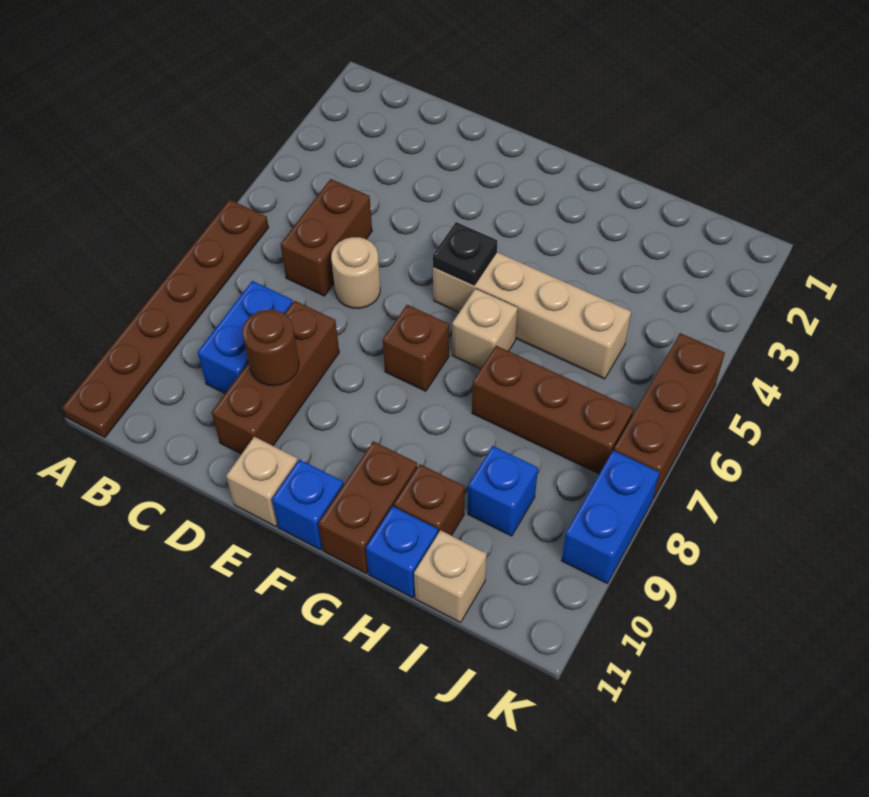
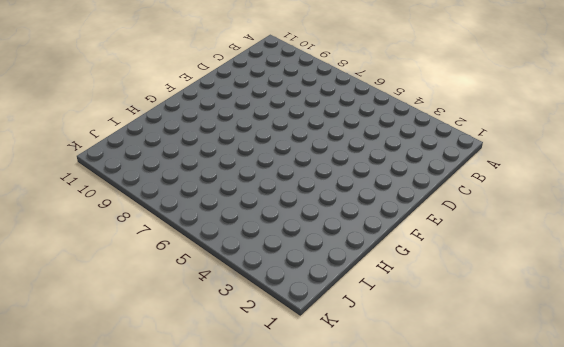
none -> brown plate A6:A11 level 1
none -> brown brick C5:C6 level 1
none -> blue brick C8:C9 level 1

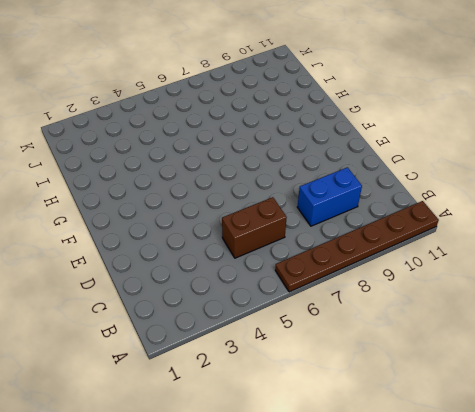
none -> tan round brick D6 level 1
none -> brown brick D8:D10 level 1
none -> tan brick E11 level 1

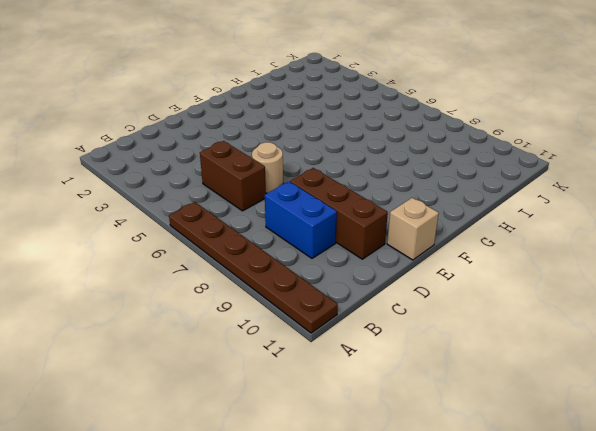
none -> tan brick F5:I5 level 1
none -> brown brick F7 level 1
none -> blue brick F11 level 1

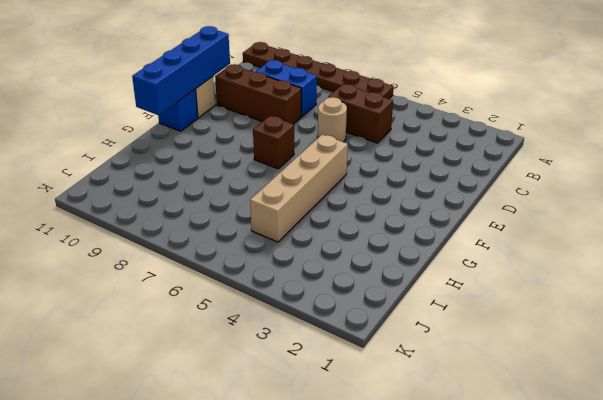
blue brick D11:G11 level 2 -> none
none -> tan brick G6 level 1
none -> brown brick G10:G11 level 1
none -> brown brick H7:J7 level 1

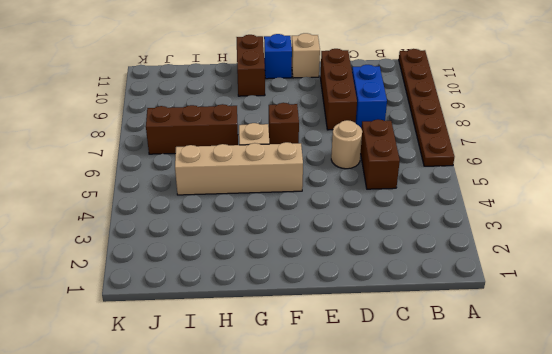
none -> brown brick H10 level 1
none -> blue brick H11 level 1
none -> blue brick I9 level 1

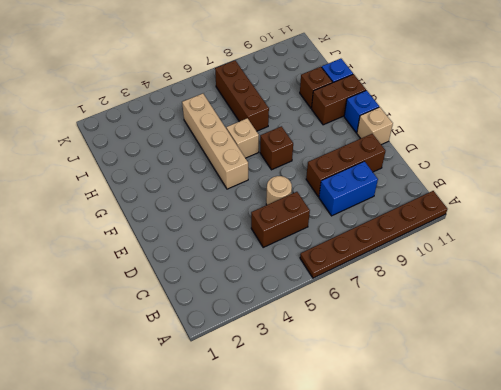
none -> blue brick I9 level 1
none -> tan brick I11 level 1
none -> brown brick K5:K7 level 1

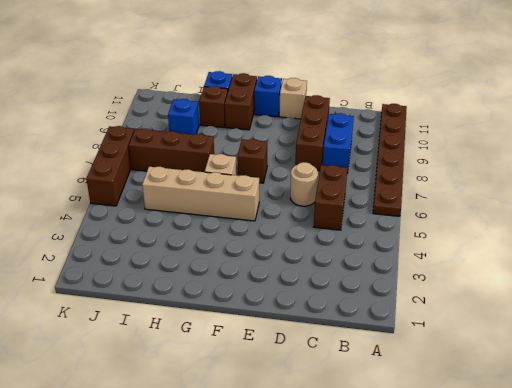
none -> tan brick I11 level 1
none -> blue brick K8:K9 level 1
none -> brown round brick D9 level 2

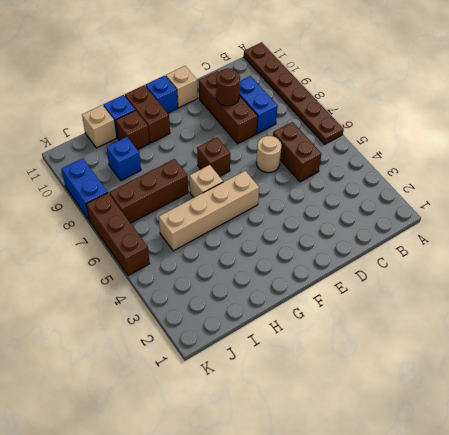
none -> black plate F5 level 2

